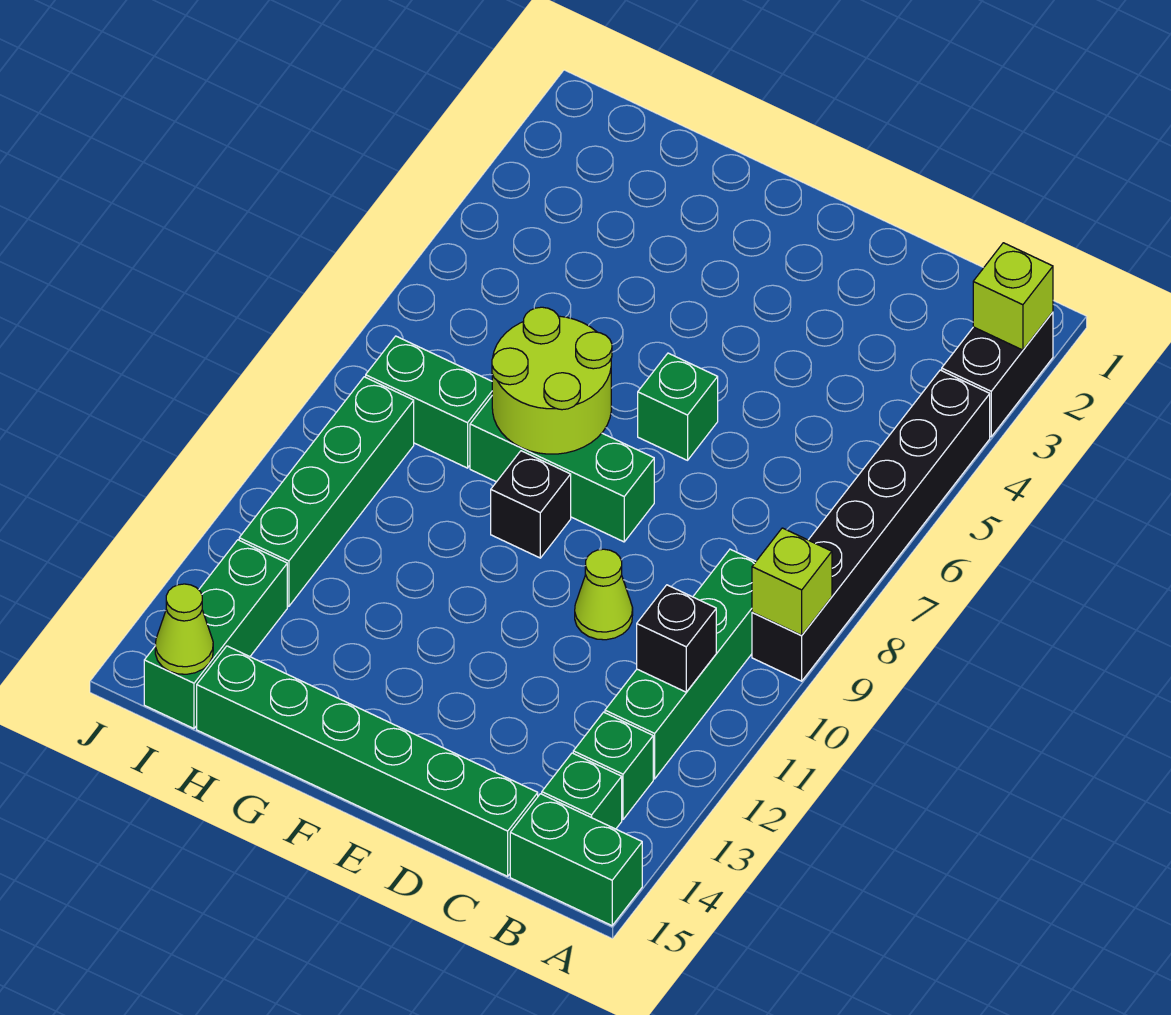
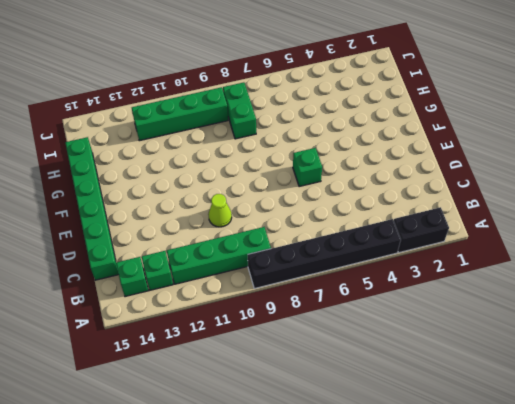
none -> green brick A15:B15 level 1
none -> green brick E8:G8 level 1
none -> black brick F9 level 1

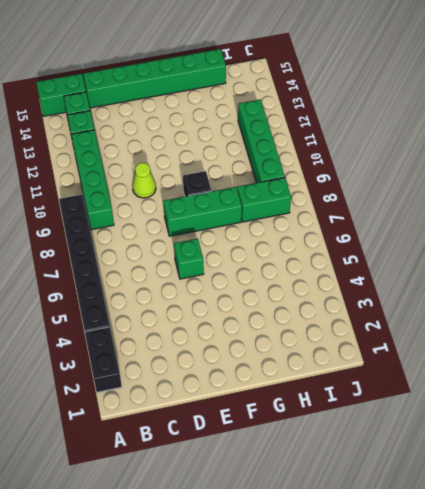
none -> green brick I13:I15 level 1
none -> lime brick A2 level 2
none -> lime brick A9 level 2

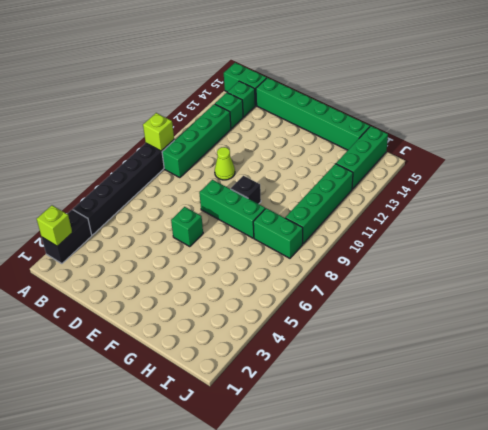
none -> black brick B11 level 2
none -> lime round brick F7:G8 level 2
none -> lime cone I15 level 2

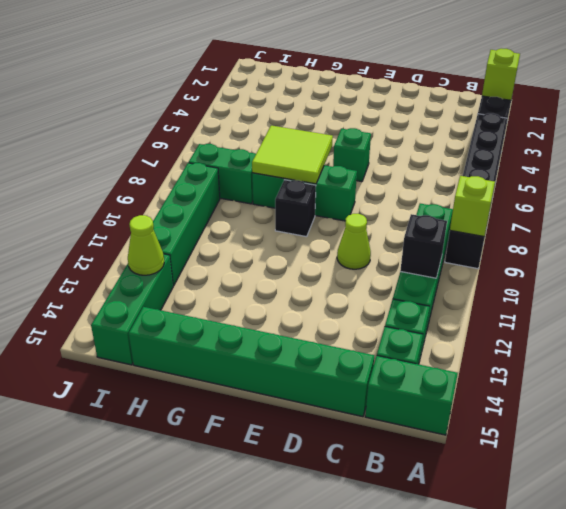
lime tile F7:G8 level 2 -> lime round brick F7:G8 level 2
lime cone I13 level 2 -> lime cone I15 level 2

